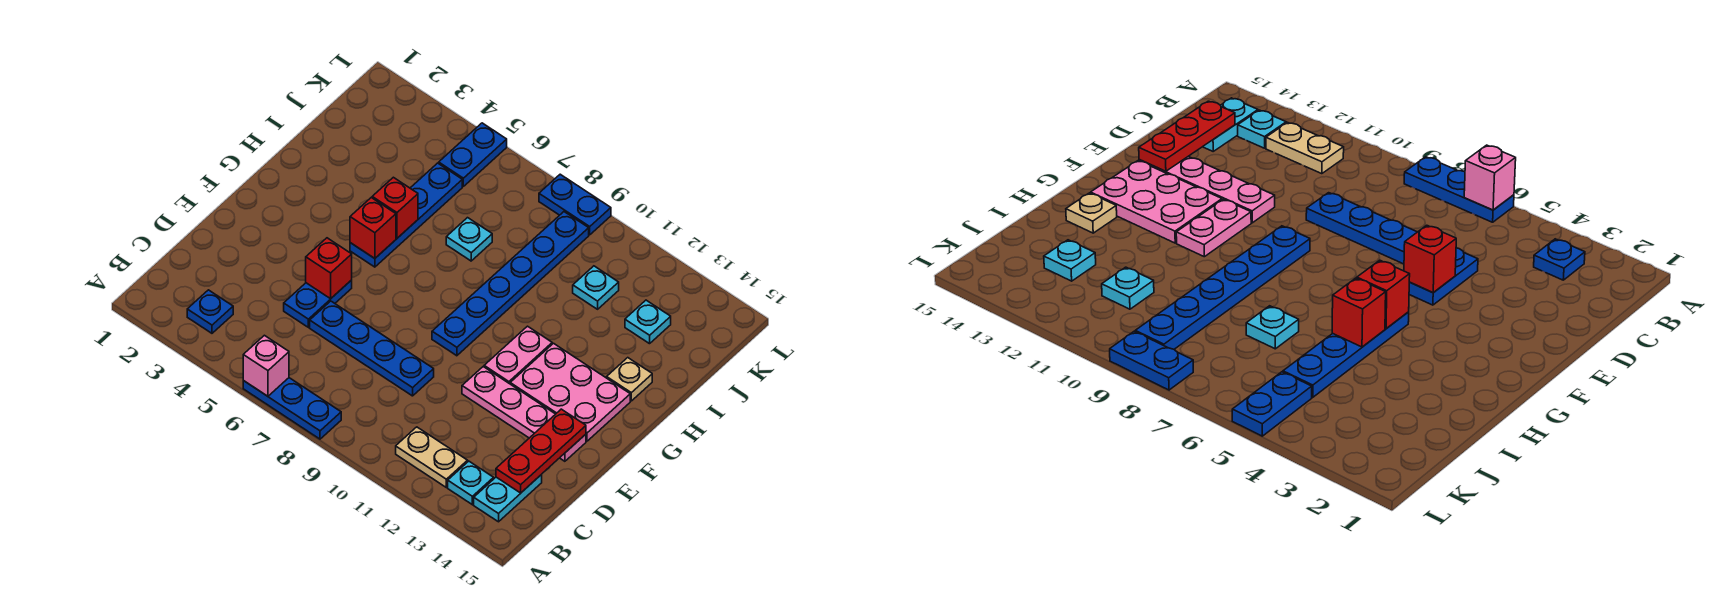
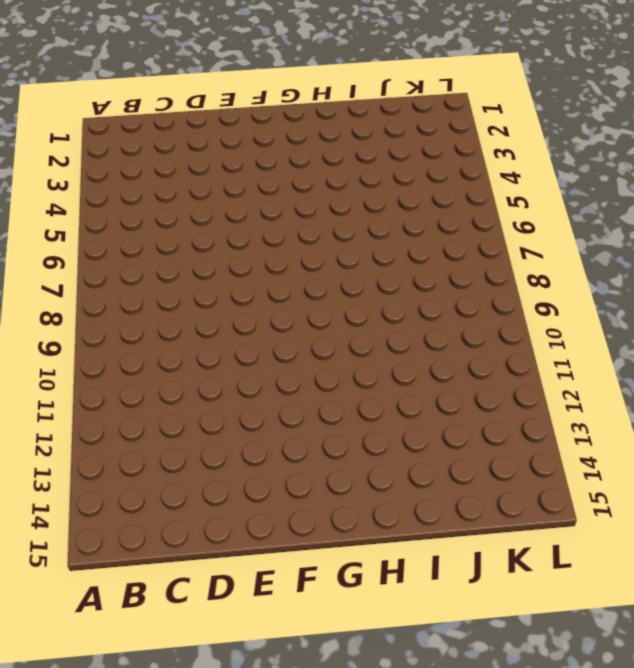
none -> blue plate A6:A8 level 1
none -> blue plate B3 level 1
none -> tan plate B11:B12 level 1

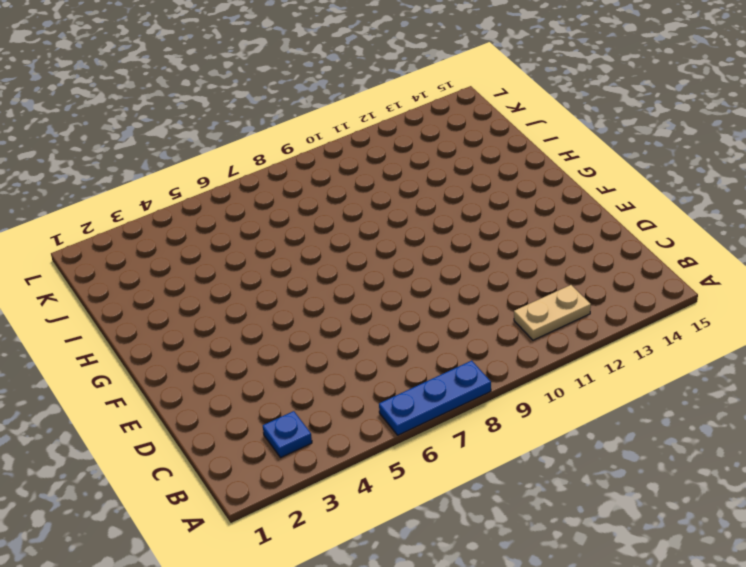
none -> cyan plate B13 level 1
none -> cyan plate B14:C14 level 1
none -> blue plate D5:E5 level 1

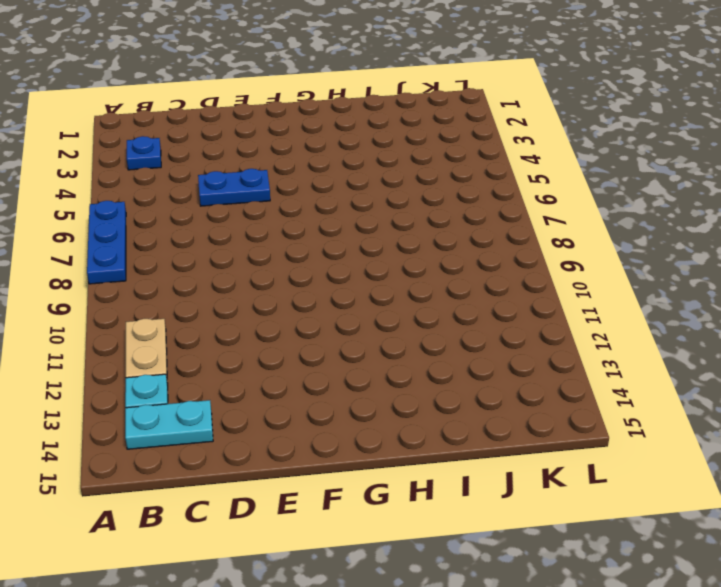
none -> blue plate D6:D9 level 1
none -> pink plate E11:E14 level 1
none -> blue plate F9:K9 level 1

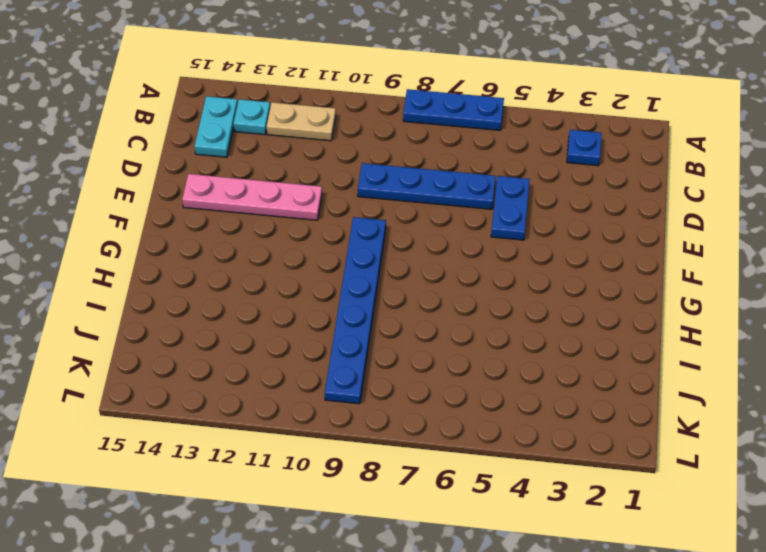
none -> pink plate F11:G11 level 1
none -> pink plate F12:G14 level 1
none -> blue plate G5:J5 level 1

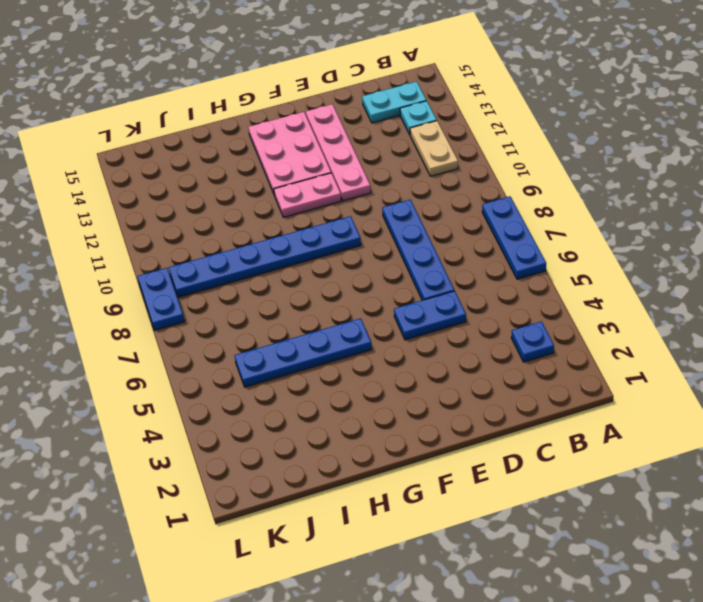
none -> tan plate H14 level 1
none -> cyan plate I7 level 1
none -> cyan plate J11 level 1

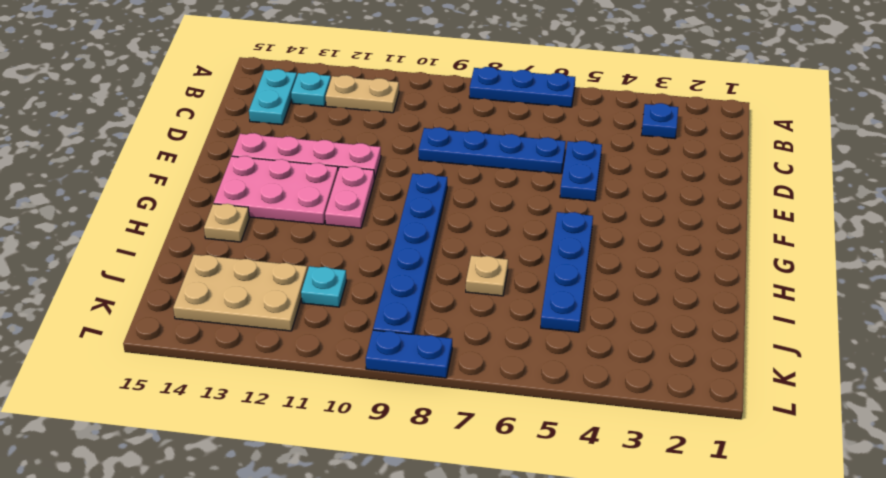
tan plate I7 level 1 -> cyan plate I7 level 1
tan plate J12:K14 level 1 -> cyan plate J13 level 1
none -> blue plate K5:L5 level 1
none -> pink brick A6 level 2
none -> red plate C14:E14 level 2

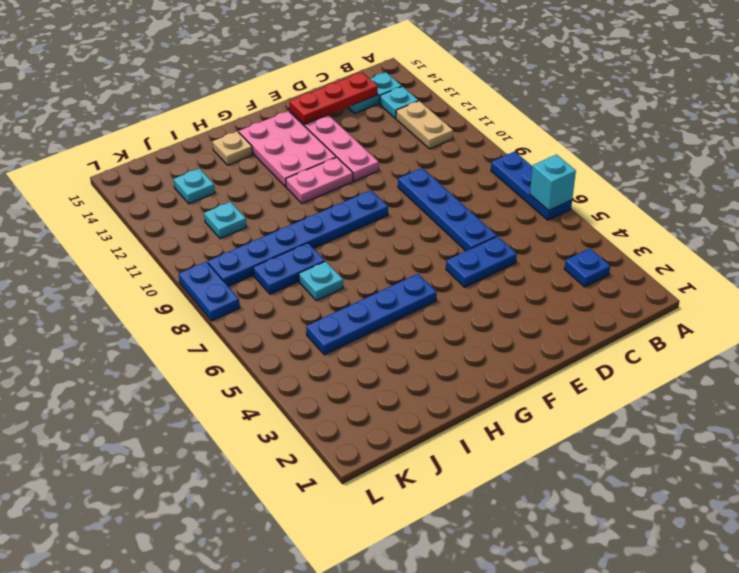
cyan brick A6 level 2 -> pink brick A6 level 2
blue plate I8:J8 level 1 -> blue plate K5:L5 level 1
none -> red brick E5 level 2
none -> red brick G5 level 2
none -> red brick H5 level 2

